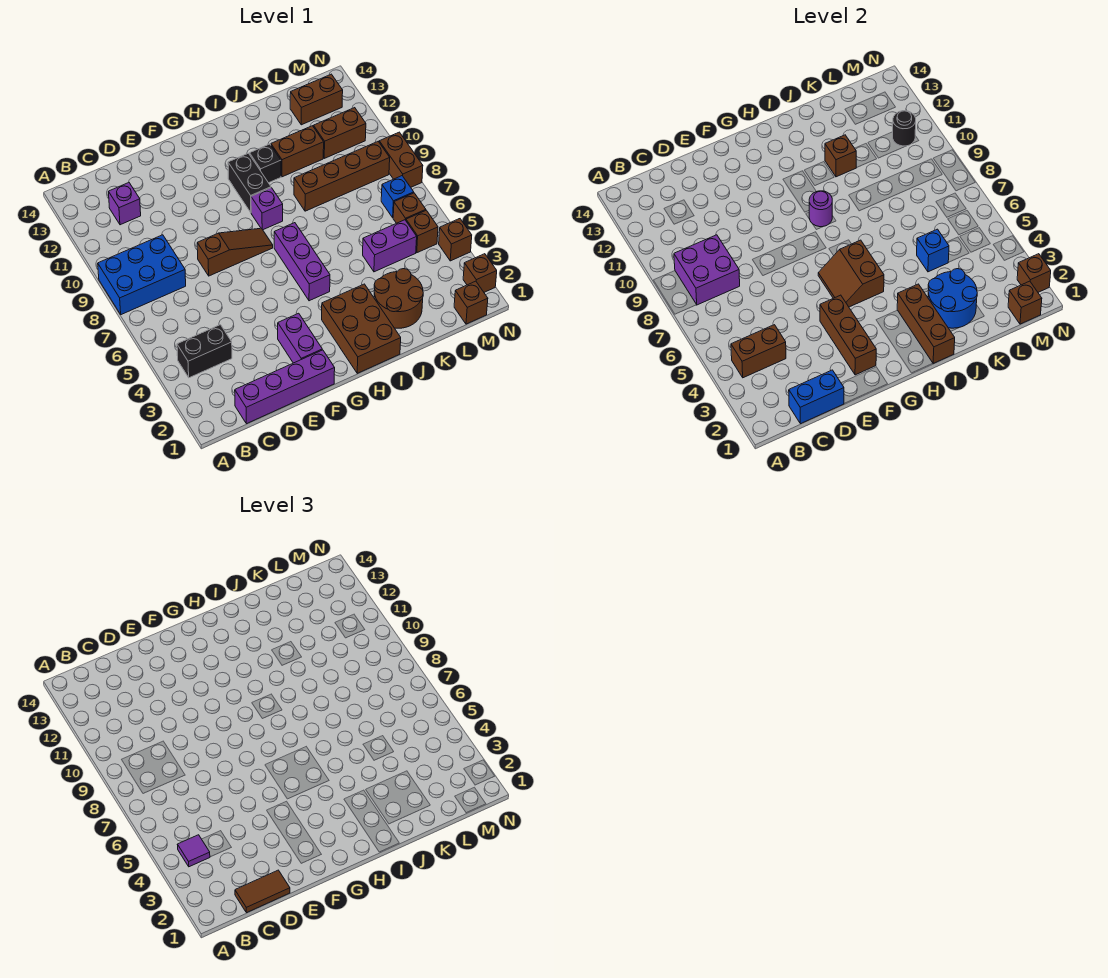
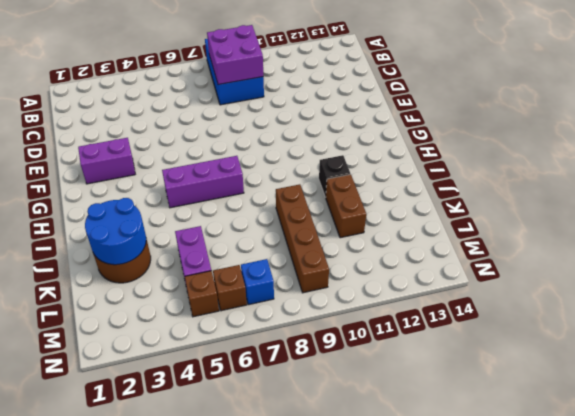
none -> black brick B4:C4 level 1
none -> purple brick C1:F1 level 1
none -> purple brick C12 level 1
none -> brown slope E8:G8 level 1 top E

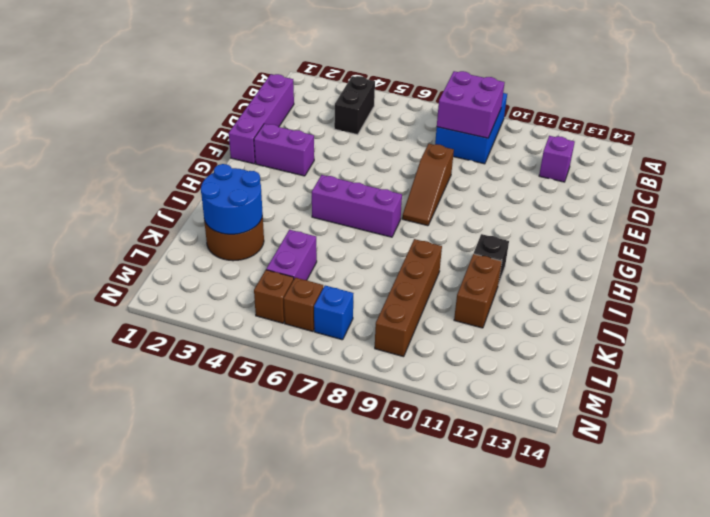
none -> brown brick H1:I3 level 1
none -> purple brick H9 level 1
none -> black brick H10:H11 level 1
none -> brown brick L11:M11 level 1

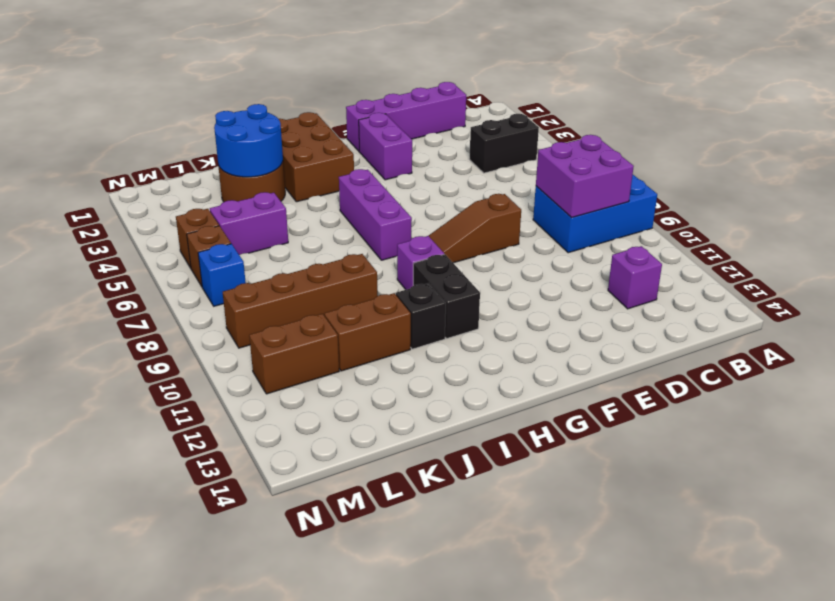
none -> brown brick L13:M13 level 1
none -> brown brick M1 level 1
none -> brown brick N2 level 1
none -> brown brick N4 level 1

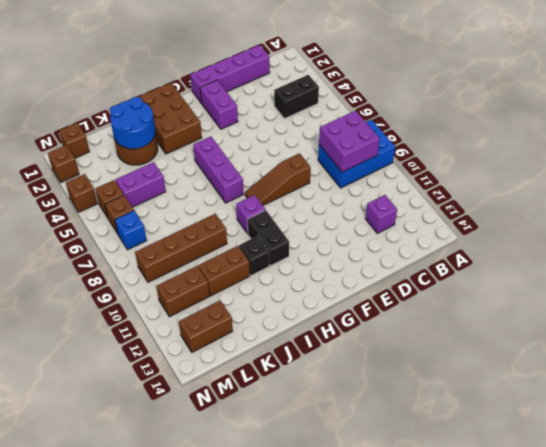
none -> brown brick N8:N9 level 1
none -> brown brick B4:C4 level 2
none -> blue brick C1:D1 level 2
none -> brown brick F2:F4 level 2

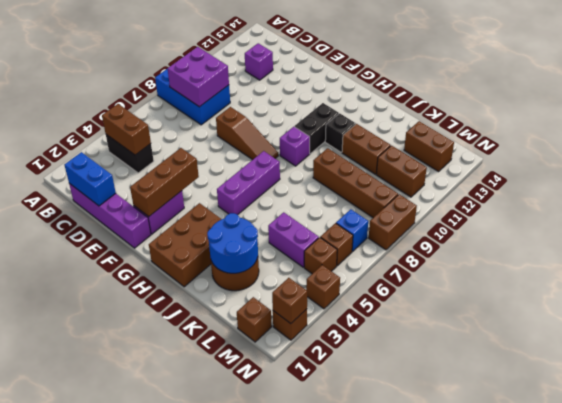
none -> brown slope G5:H6 level 2 top H
none -> purple round brick H9 level 2
none -> brown brick I1:I3 level 2
none -> brown brick J11 level 2

